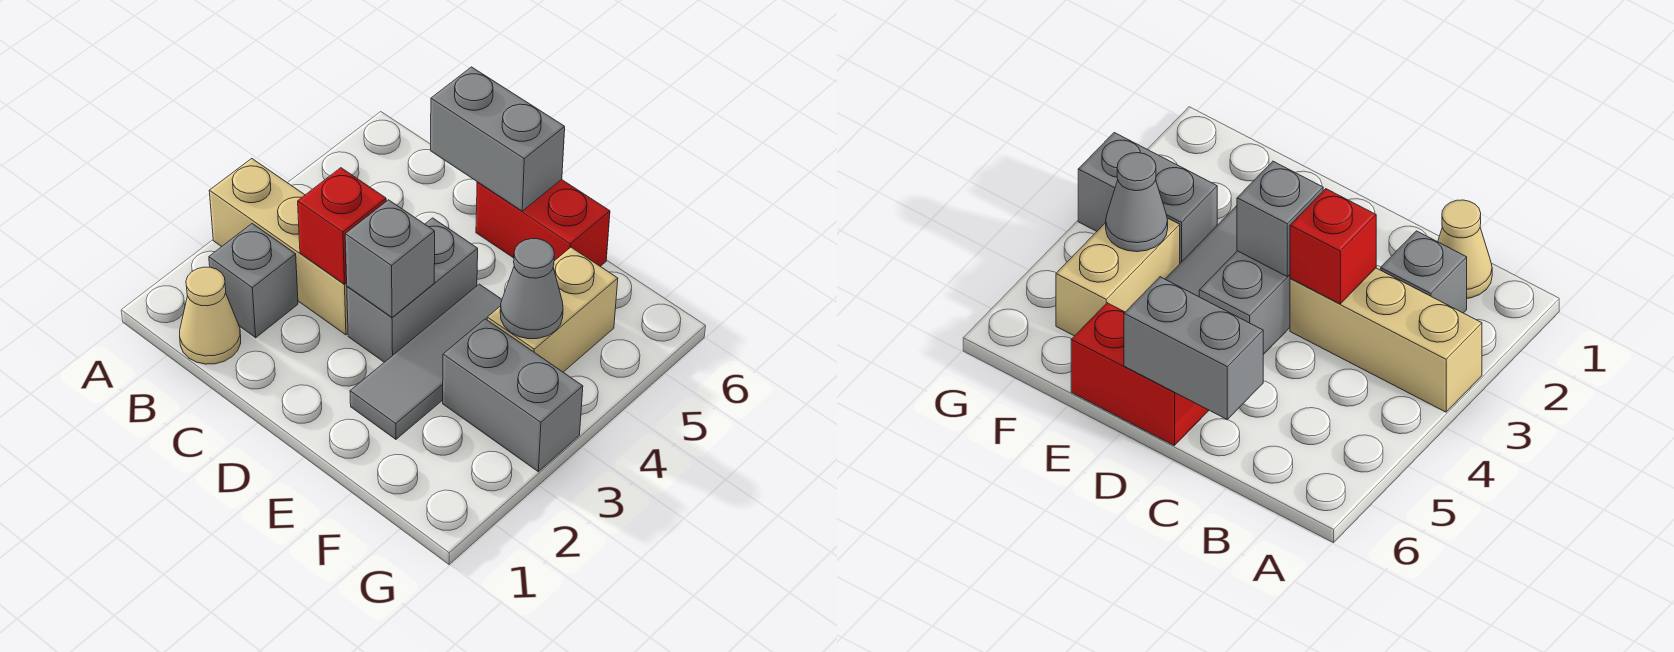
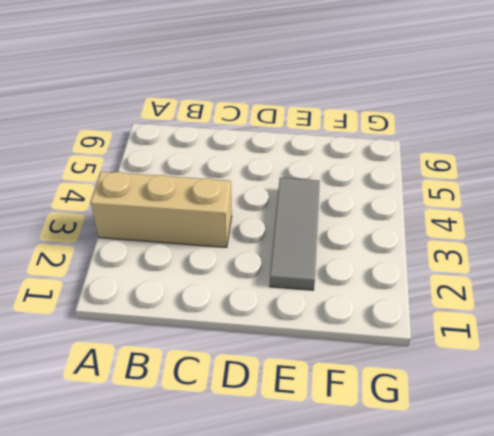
none -> tan cone B1 level 1
none -> grey brick B2 level 1
none -> grey brick D3:D4 level 1

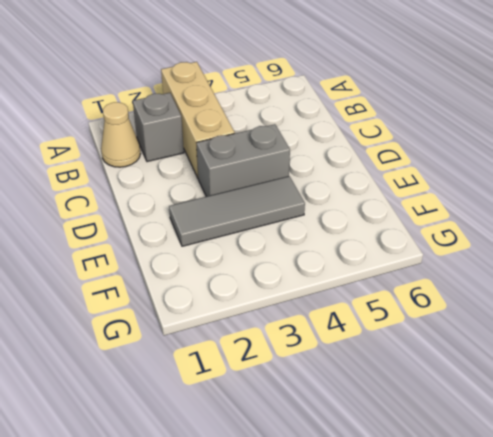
none -> red brick D6:E6 level 1
none -> grey brick F3:G3 level 1
none -> tan brick F4:F5 level 1

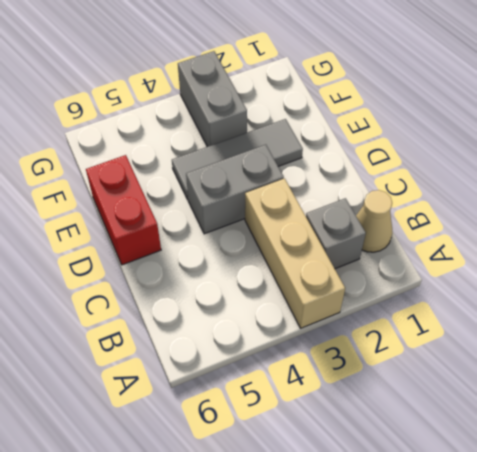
none -> tan brick F4:F5 level 1
none -> red brick C3 level 2
none -> grey brick C6:D6 level 2

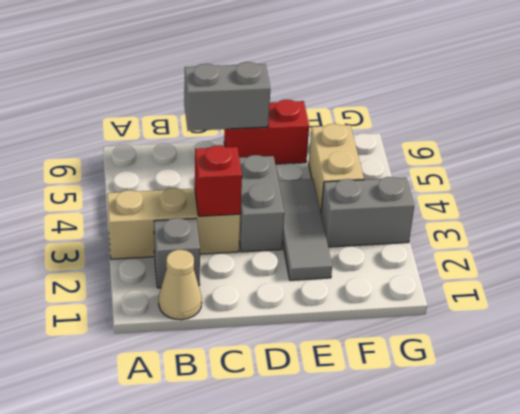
none -> grey brick D3 level 2
none -> grey cone F4 level 2

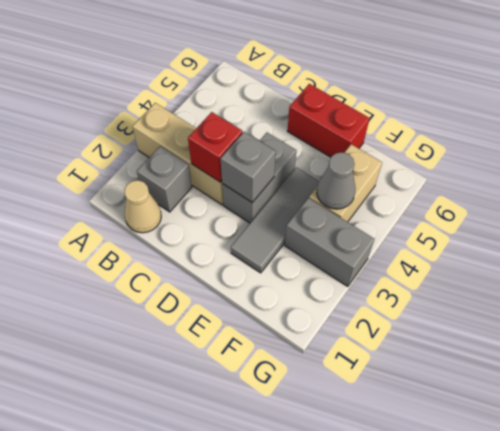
none -> grey brick C6:D6 level 2

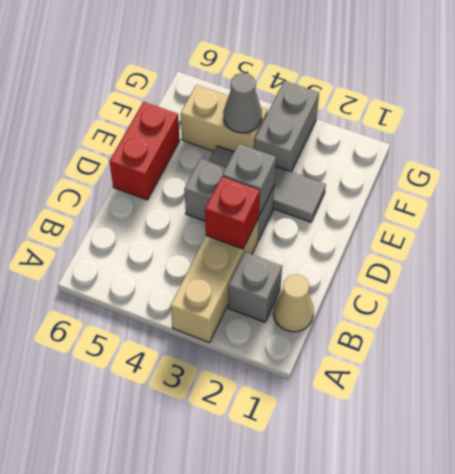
none -> grey brick C6:D6 level 2

